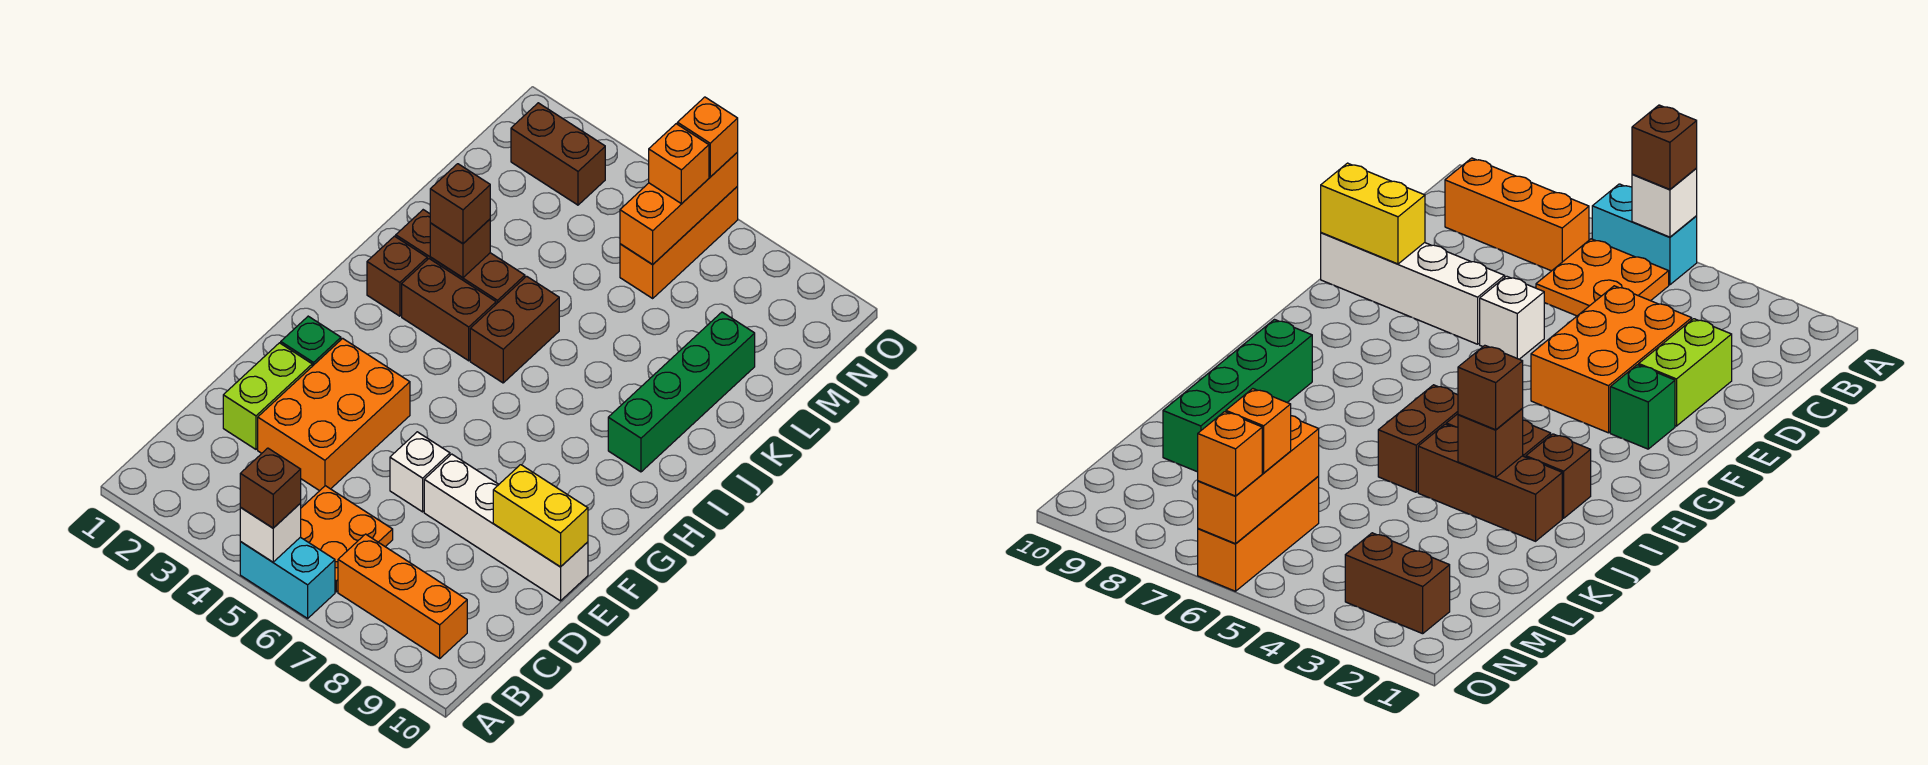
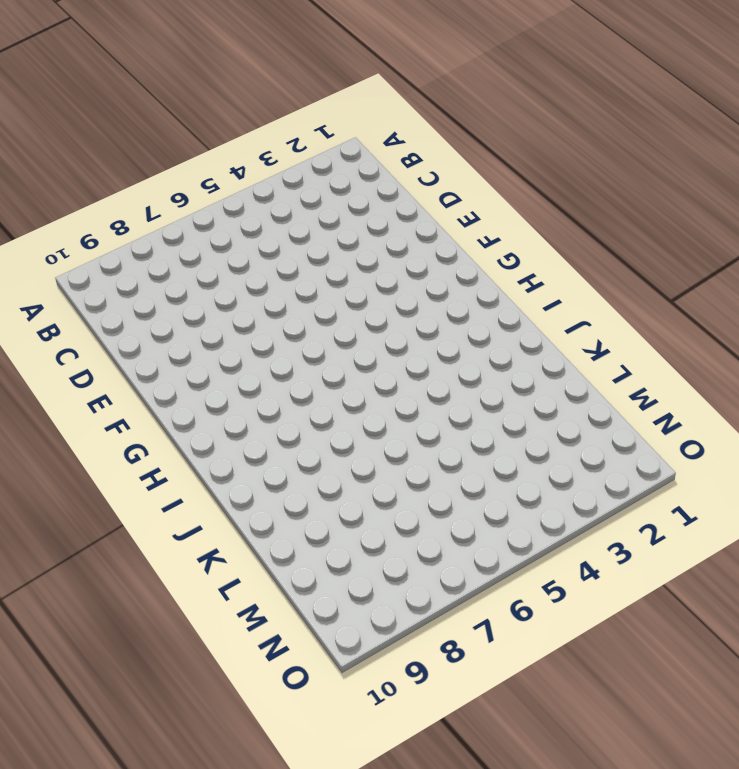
none -> cyan brick A5:A6 level 1
none -> orange plate B5:C6 level 1
none -> orange brick B7:B9 level 1

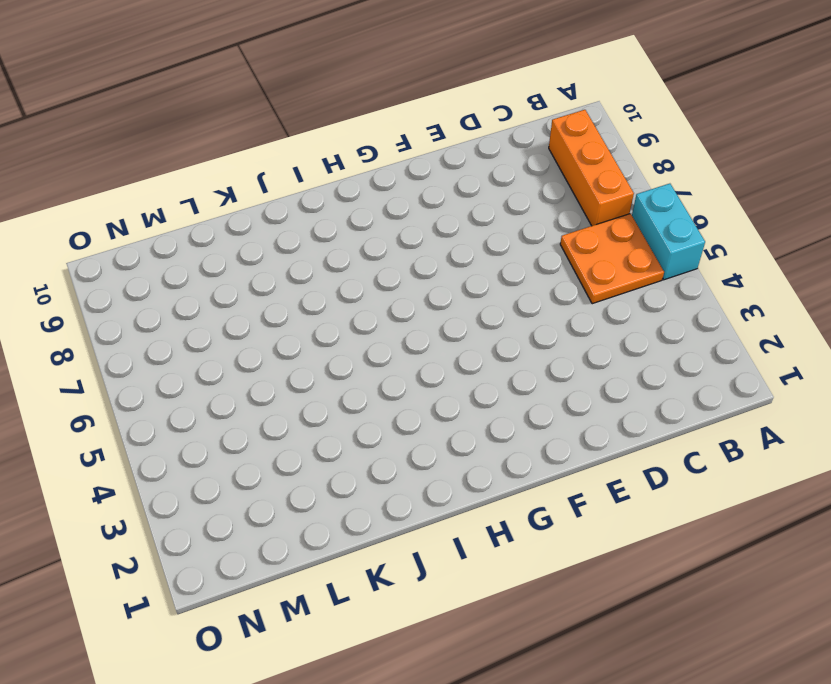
none -> lime brick D2:E2 level 1
none -> orange brick D3:F4 level 1
none -> white brick E6 level 1

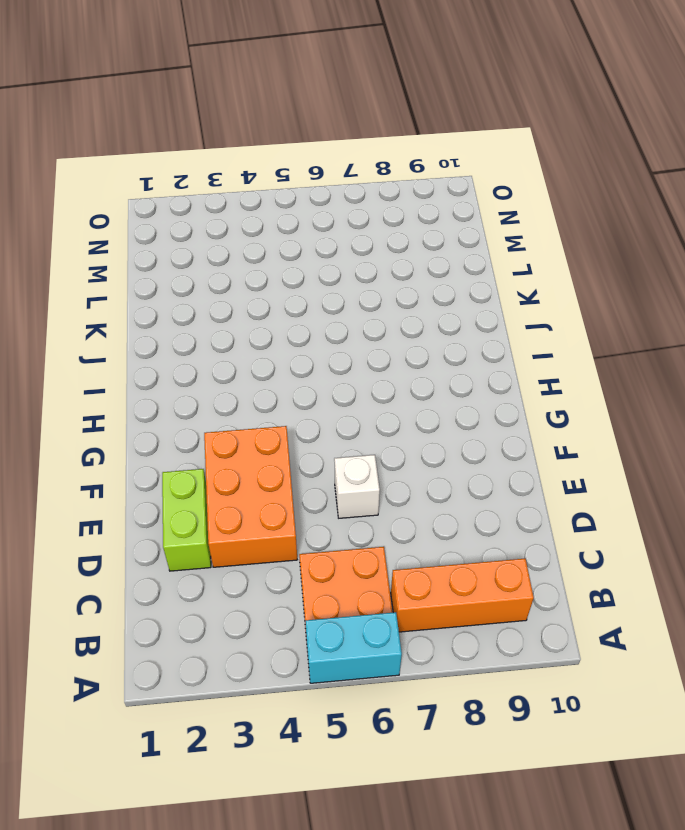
none -> white brick E7:E10 level 1
none -> green brick F2 level 1
none -> brown brick I2 level 1

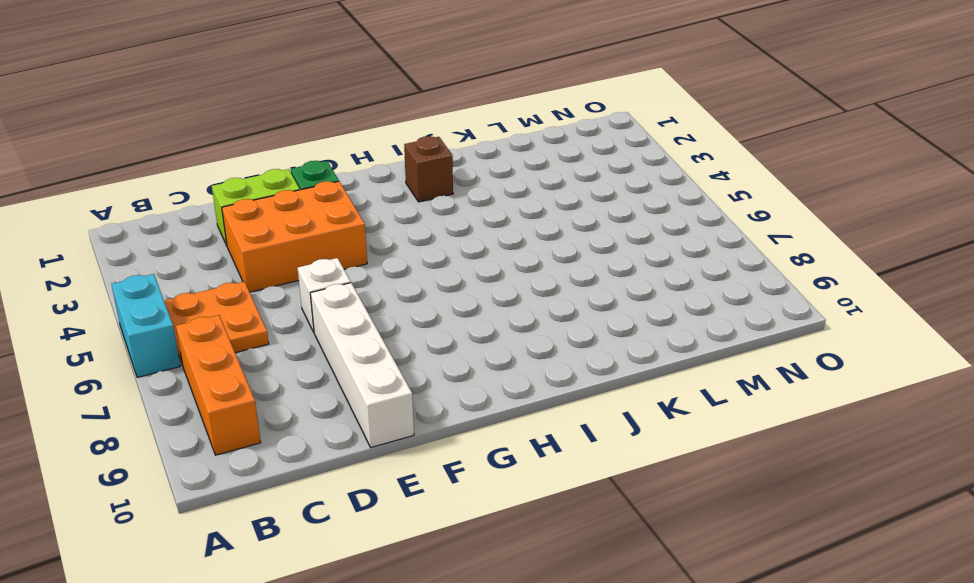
none -> brown brick I3:I4 level 1
none -> brown brick I5:J5 level 1
none -> green brick I9:L9 level 1

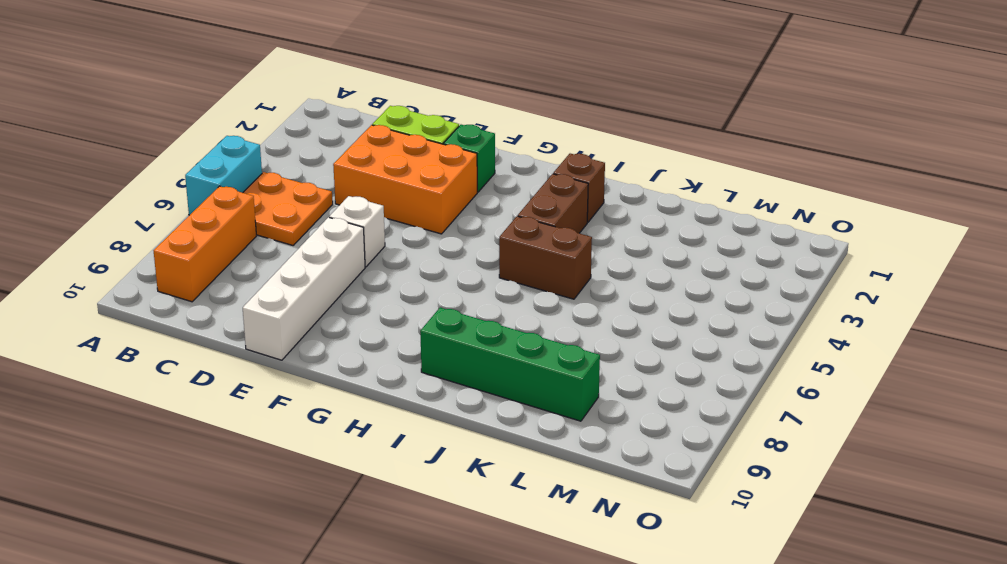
none -> brown brick J2:J4 level 1
none -> orange brick M6:O6 level 1
none -> brown brick N2:N3 level 1

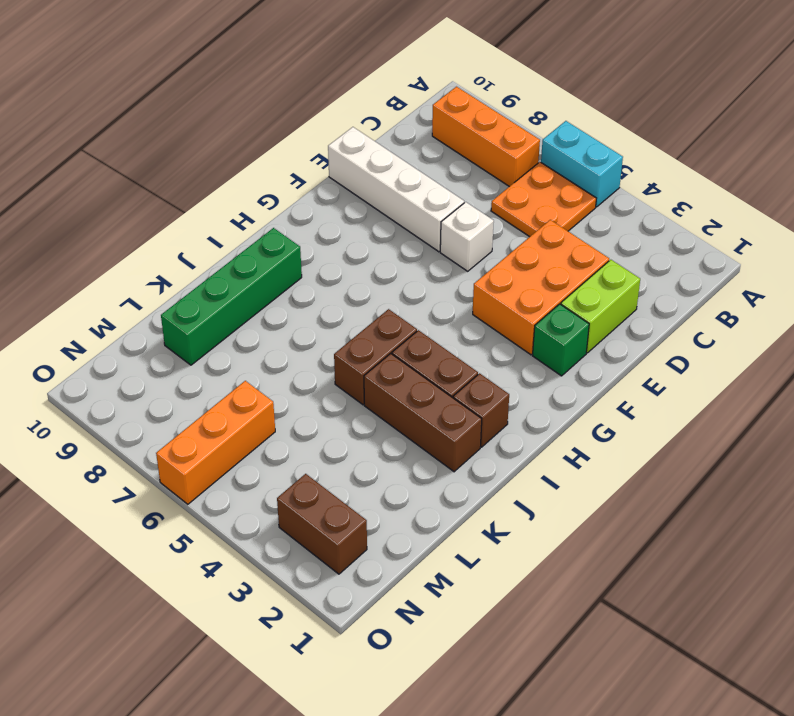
none -> white brick A5 level 2
none -> yellow brick E9:E10 level 2
none -> brown brick J3 level 2

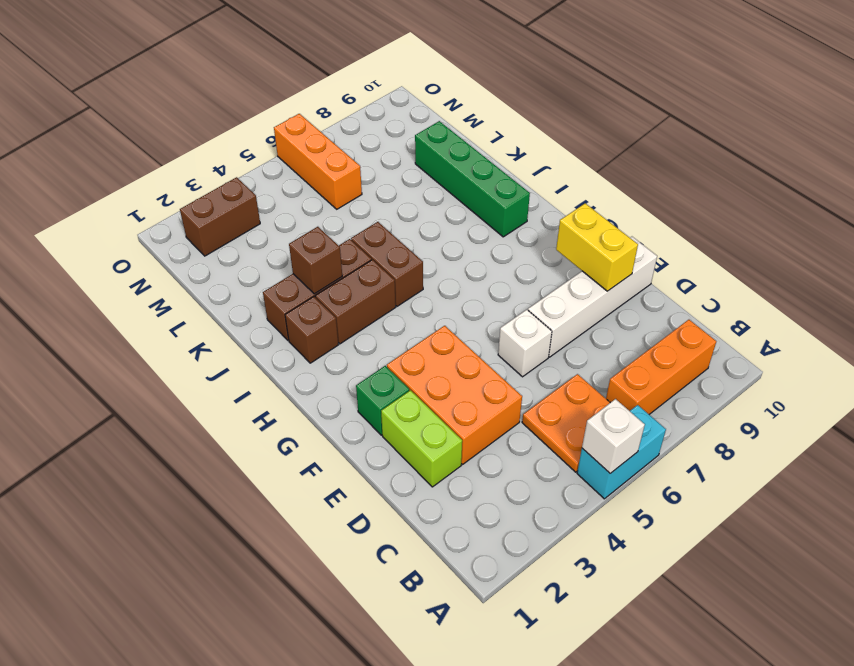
yellow brick E9:F9 level 2 -> yellow brick E9:E10 level 2
none -> orange brick M6:O6 level 2
none -> brown brick A5 level 3
none -> brown brick J3 level 3

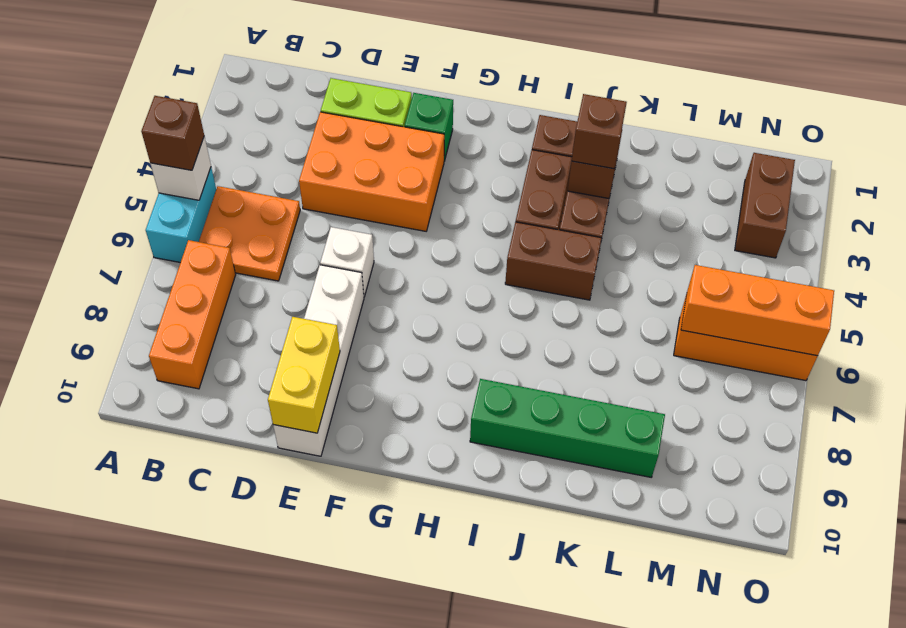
none -> orange brick N6 level 3
none -> orange brick O6 level 3

